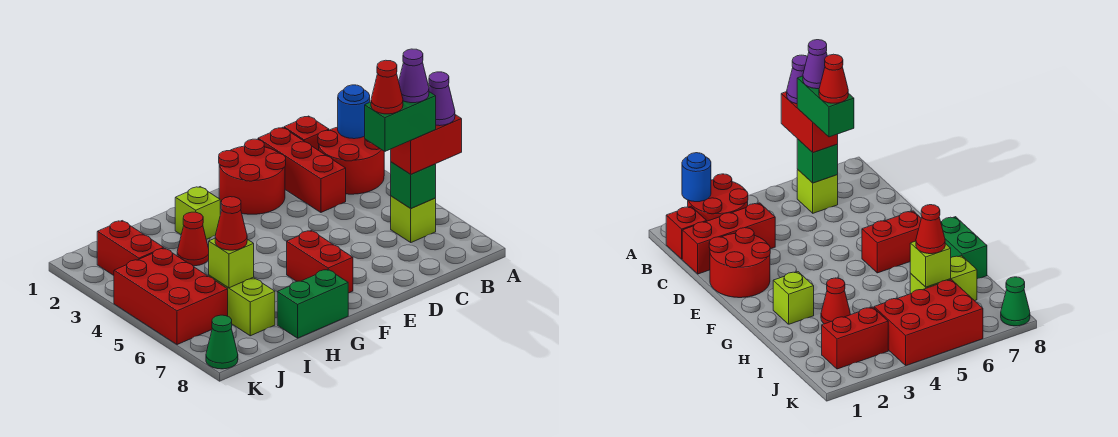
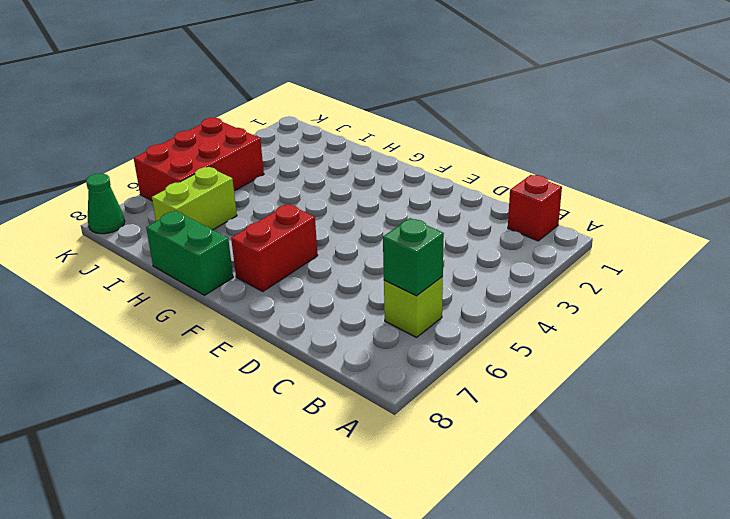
none -> red round brick A2:B3 level 1
none -> red brick C1:C3 level 1
none -> red round brick D1:E2 level 1

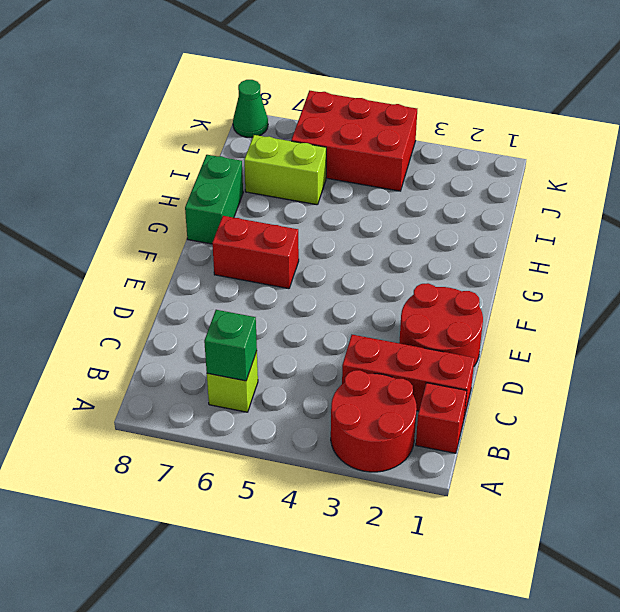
none -> lime brick G2 level 1
none -> red cone H3 level 1
none -> red brick J2:J3 level 1

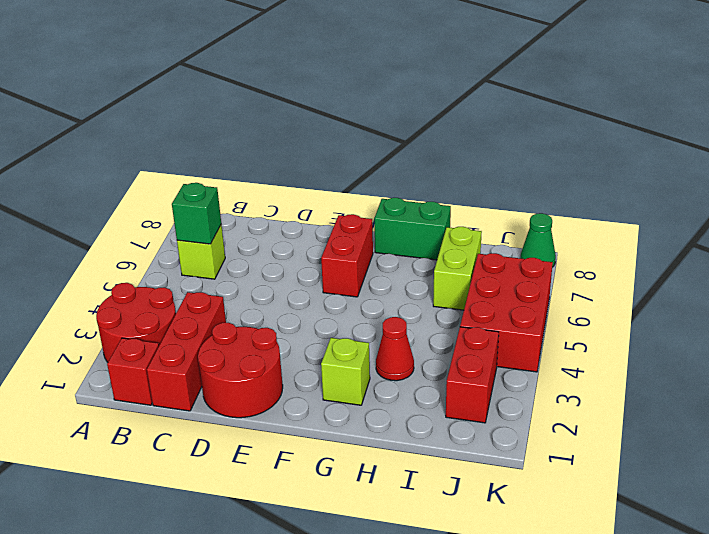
none -> blue round brick A2 level 2
none -> lime brick I6 level 2
none -> red brick A6:B6 level 3

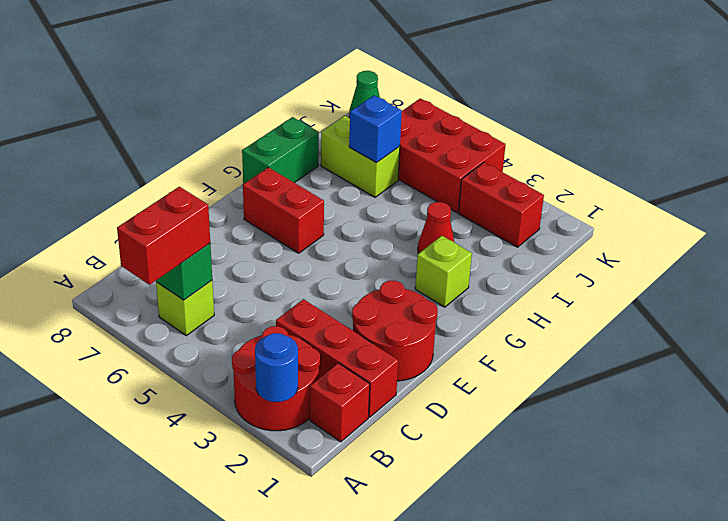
blue brick I6 level 2 -> lime brick I6 level 2
none -> red cone I6 level 3
none -> purple cone A6 level 4
none -> green brick B6:C6 level 4

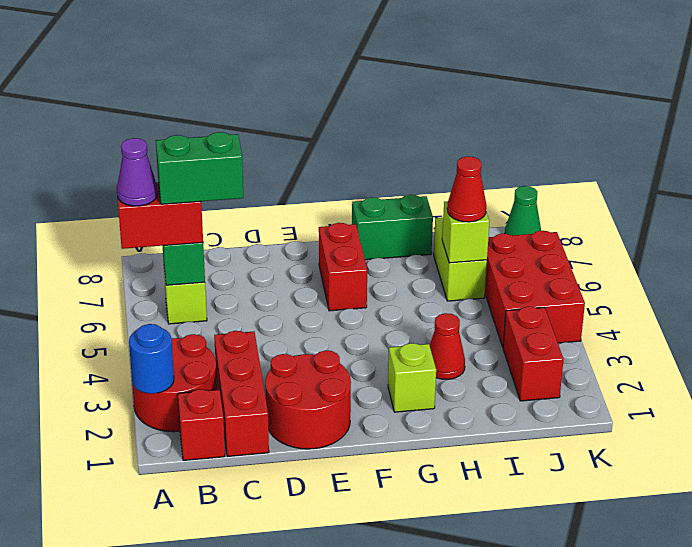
none -> purple cone B6 level 5
none -> red cone C6 level 5

